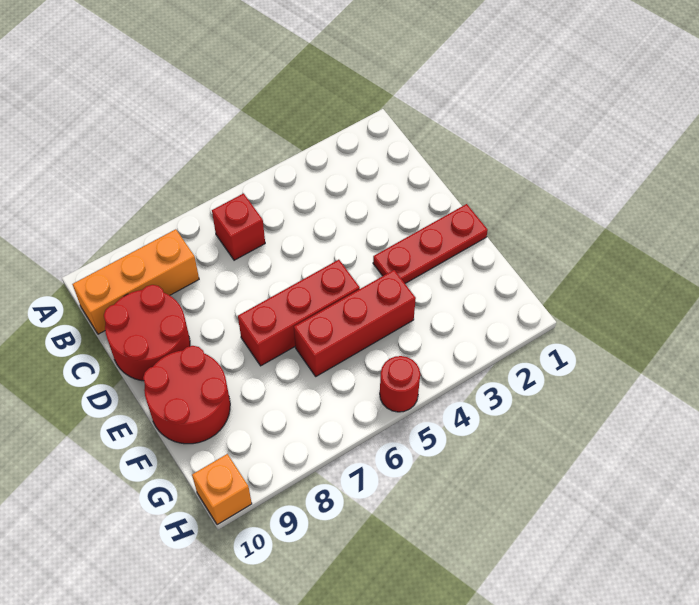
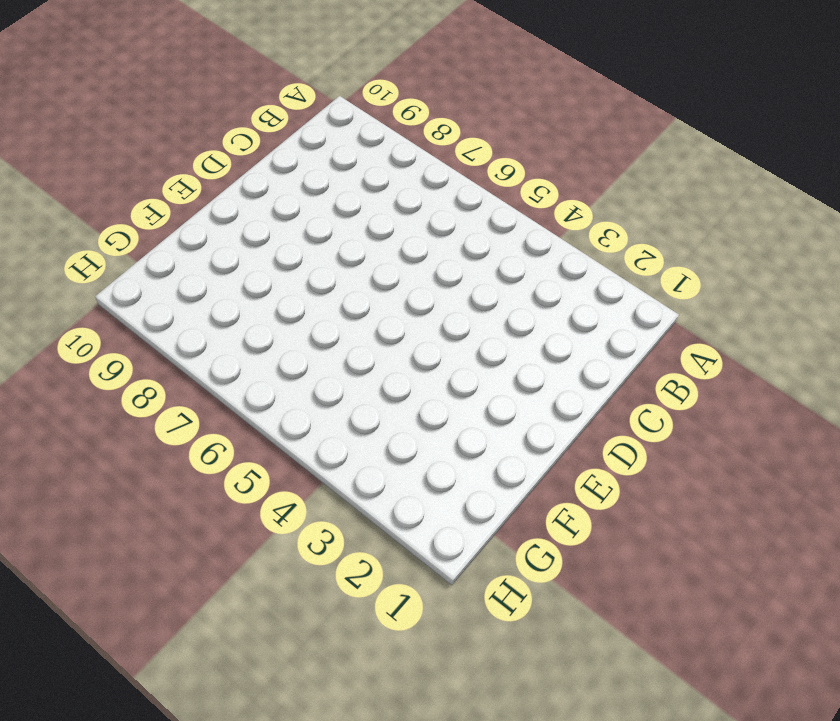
none -> red brick B6 level 1
none -> orange brick B8:B10 level 1

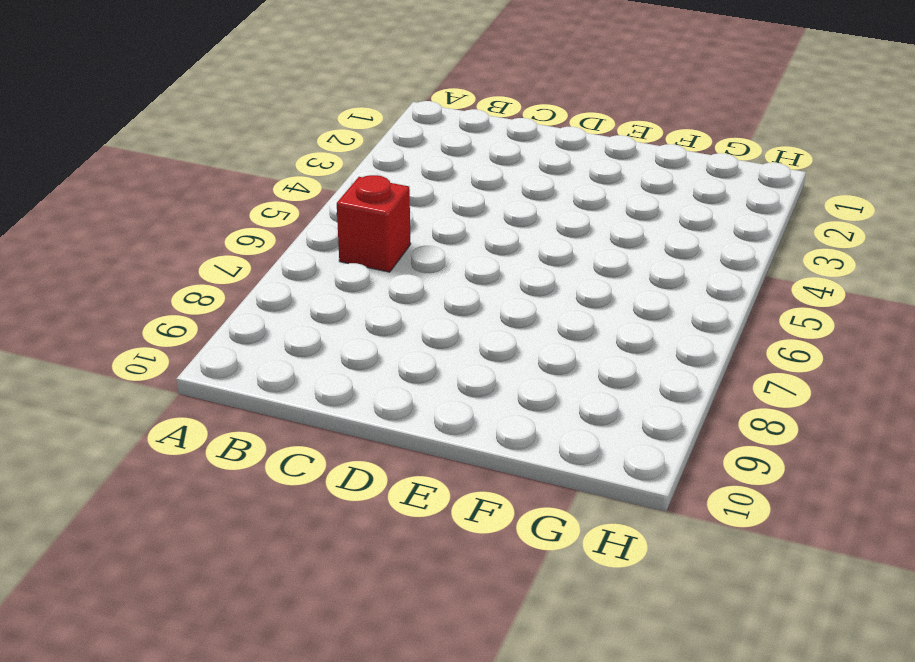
none -> orange brick B8:B10 level 1
none -> red round brick C9:D10 level 1

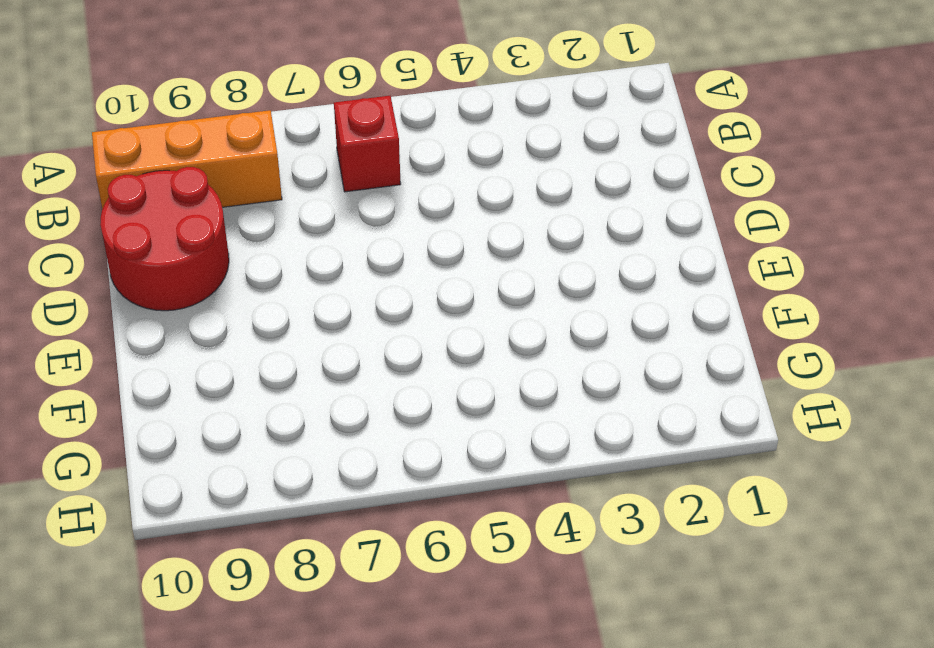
none -> red plate E1:E3 level 1
none -> red brick E5:E7 level 1

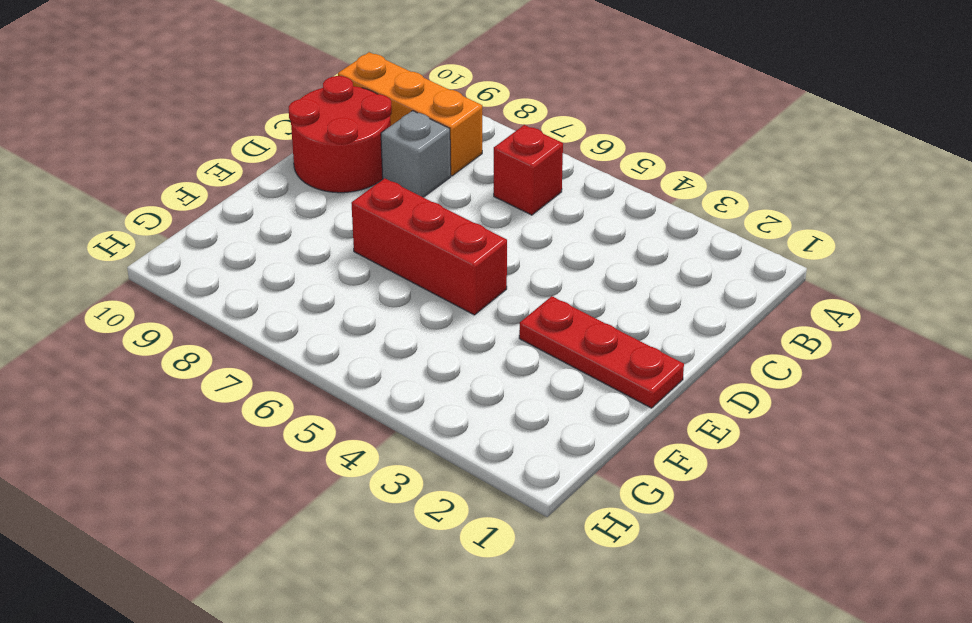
grey brick C8 level 1 -> none
none -> red round brick E9:F10 level 1
none -> red brick F4:F6 level 1

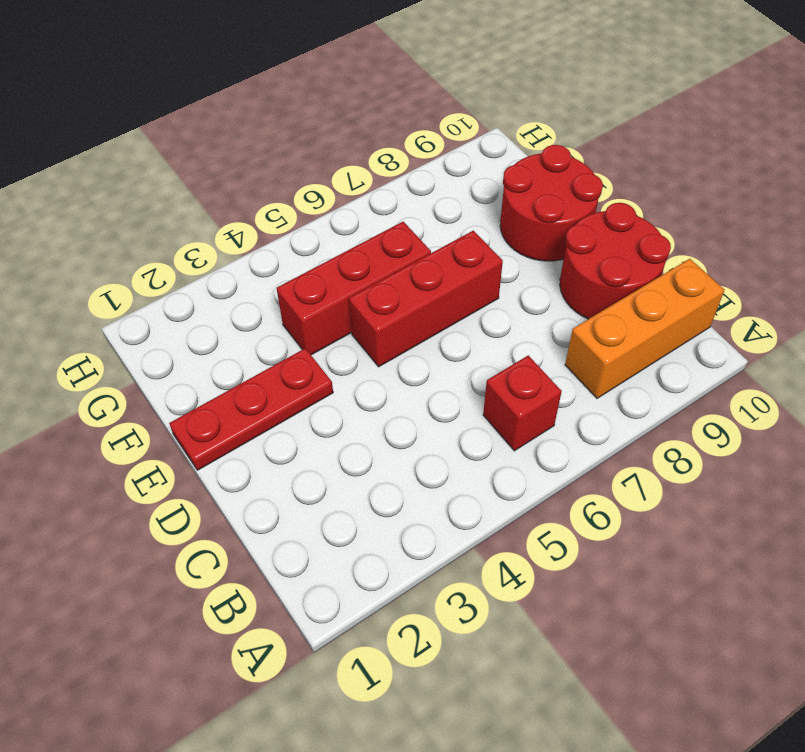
none -> red round brick H5 level 1
none -> orange brick H10 level 1

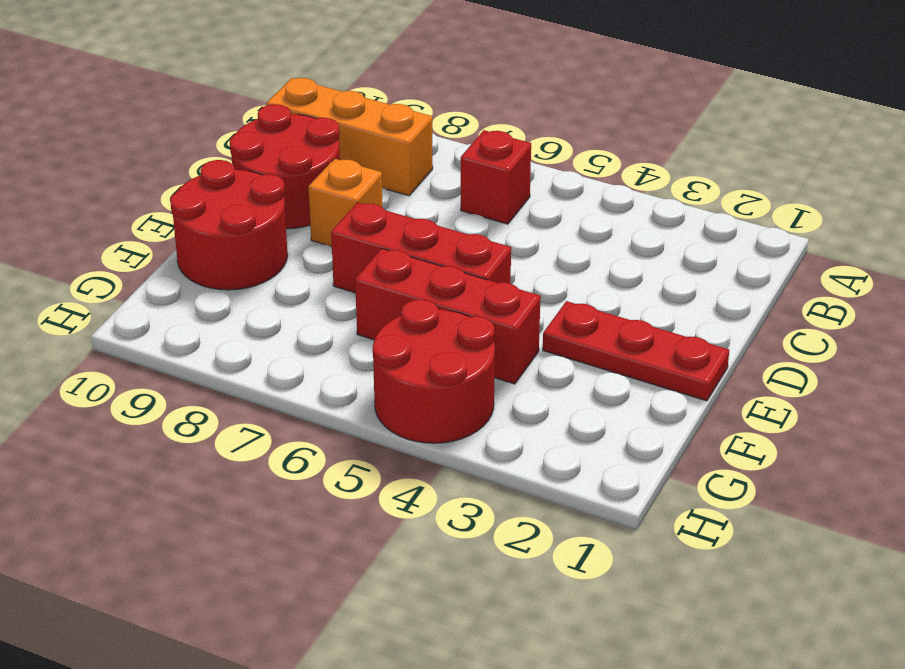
orange brick D8 level 1 -> orange brick H10 level 1
red round brick G4:H5 level 1 -> red round brick H5 level 1

